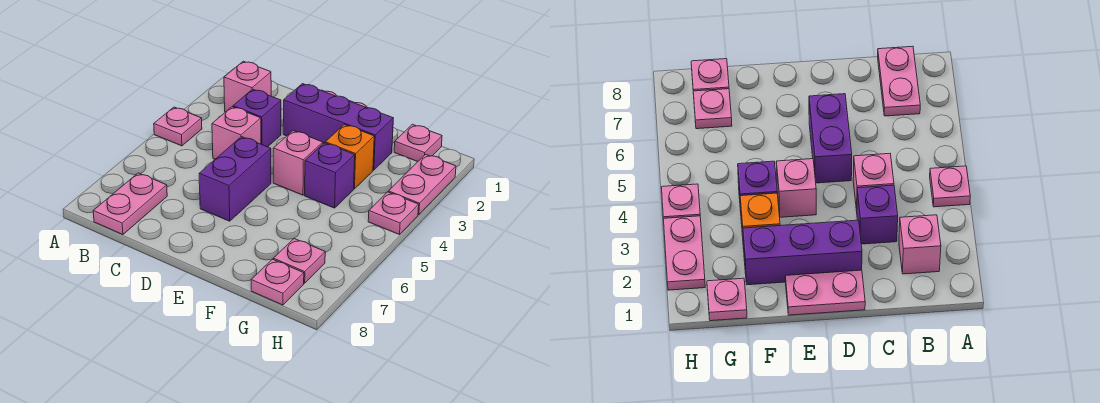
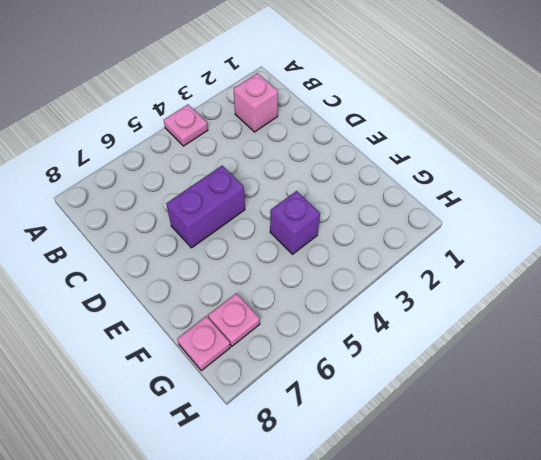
none -> pink plate B7:B8 level 1
none -> purple brick C3 level 1
none -> pink brick C4 level 1

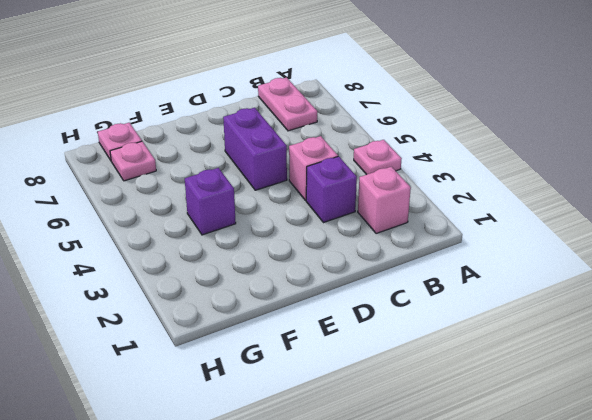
none -> pink plate D1:E1 level 1
none -> purple brick D2:F2 level 1
none -> pink brick E4 level 1

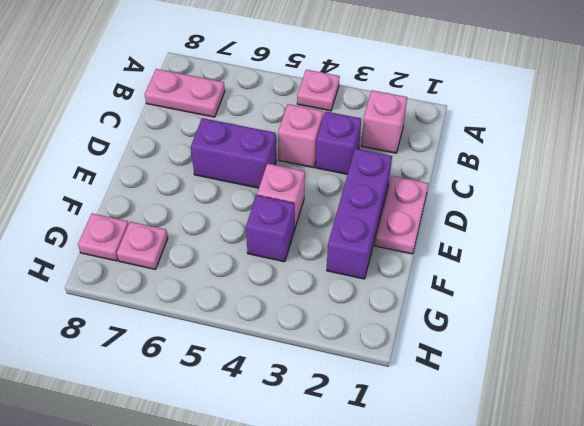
none -> orange brick F3 level 1
none -> pink plate G1 level 1
none -> pink plate H2:H3 level 1

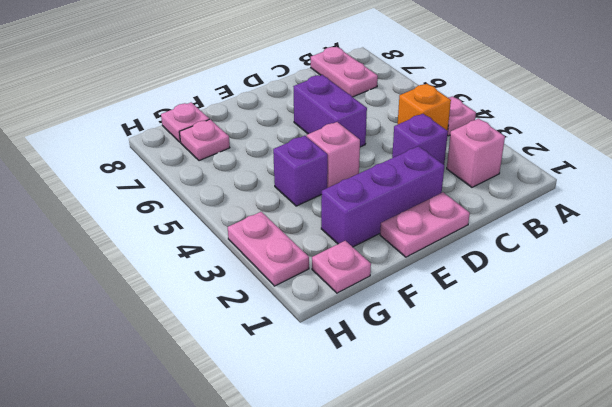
orange brick B4 level 1 -> orange brick F3 level 1
none -> pink brick C4 level 1
none -> pink plate H4 level 1

